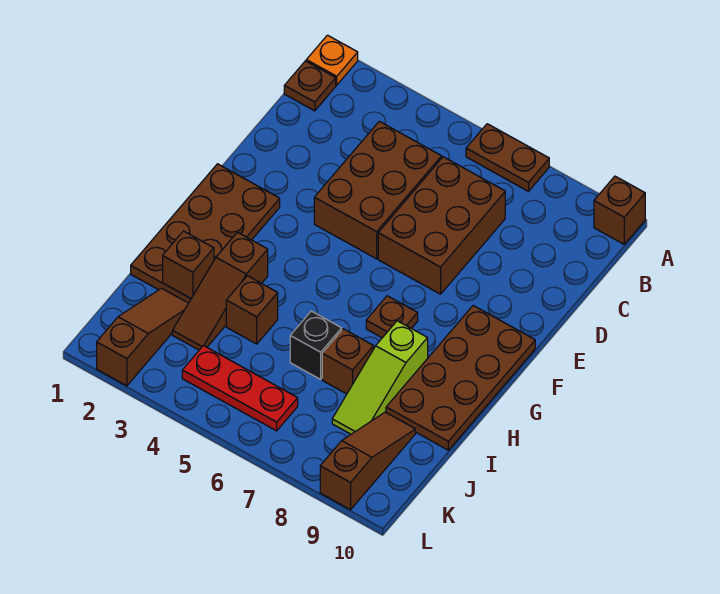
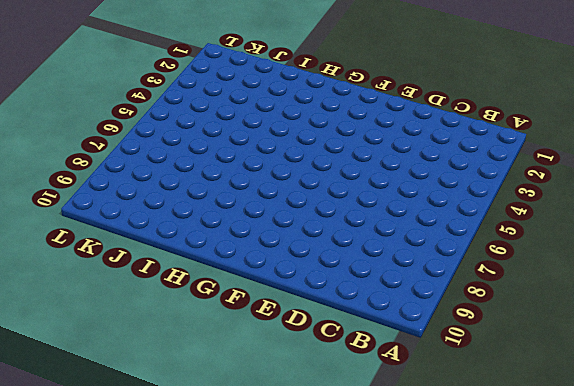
none -> orange plate A1 level 1
none -> brown plate A6:A7 level 1
none -> brown brick A10 level 1

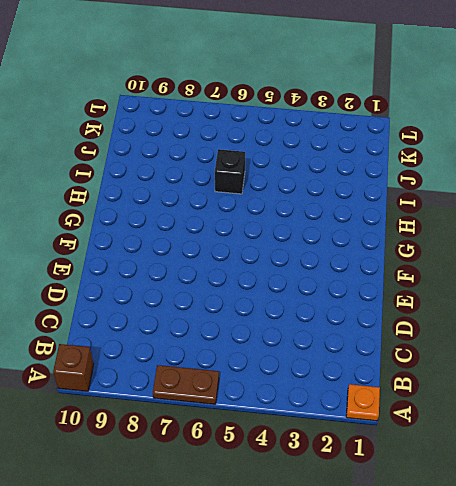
none -> brown plate B1 level 1
none -> brown brick C4:E5 level 1
none -> brown brick C6:E7 level 1

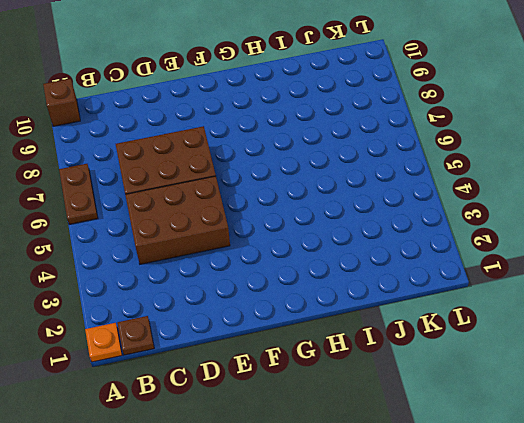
none -> brown plate F1:I2 level 1
none -> brown plate F9:I10 level 1
none -> brown plate G7 level 1

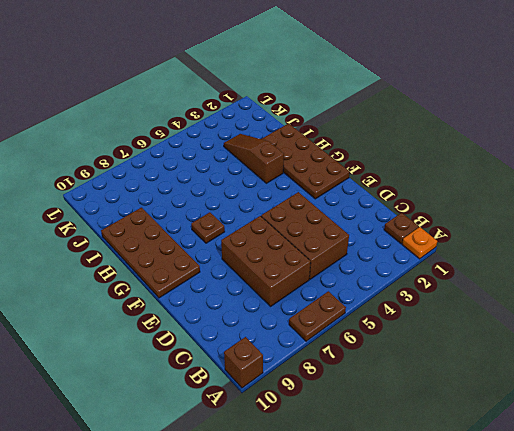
none -> lime slope H8:J8 level 1 top H
none -> brown brick I4 level 1
none -> black brick I6 level 1

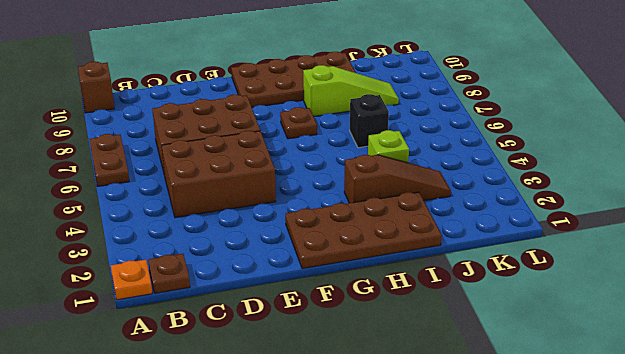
lime brick I4 level 1 -> brown brick I4 level 1
none -> brown brick I7 level 1
none -> brown slope J2:L2 level 1 top L
none -> brown slope J9:L9 level 1 top L

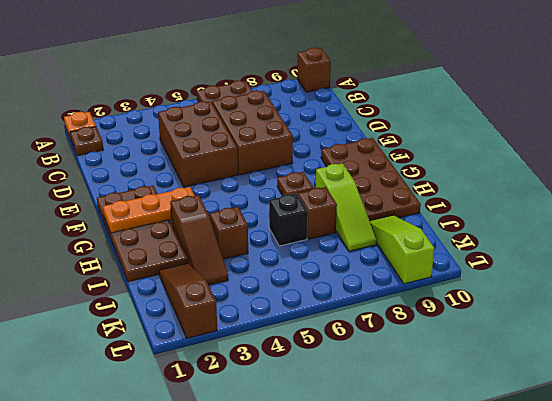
orange plate G1:G3 level 2 -> none
lime slope J9:L9 level 1 top L -> brown slope J9:L9 level 1 top L
none -> red plate K4:K6 level 1
none -> brown brick I2 level 2

